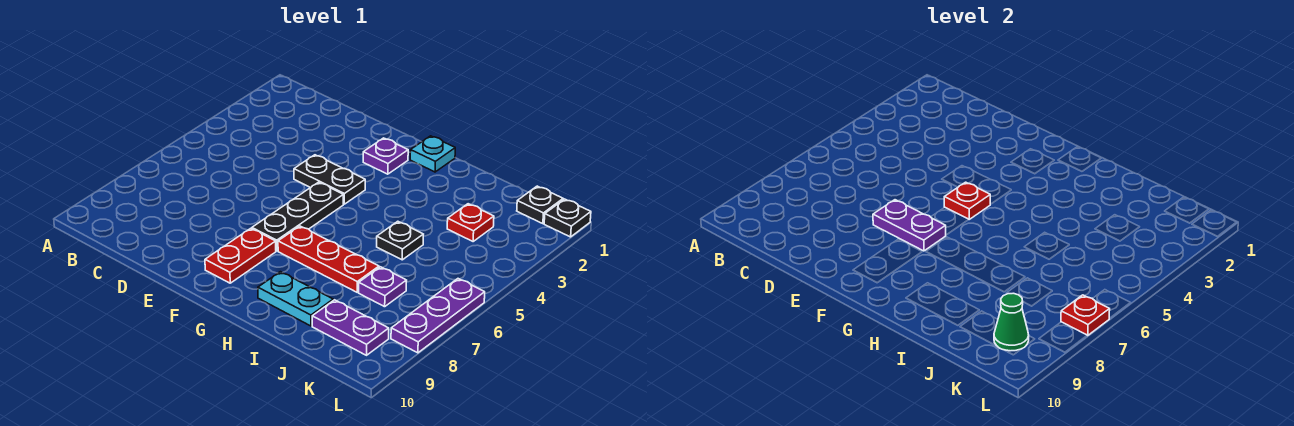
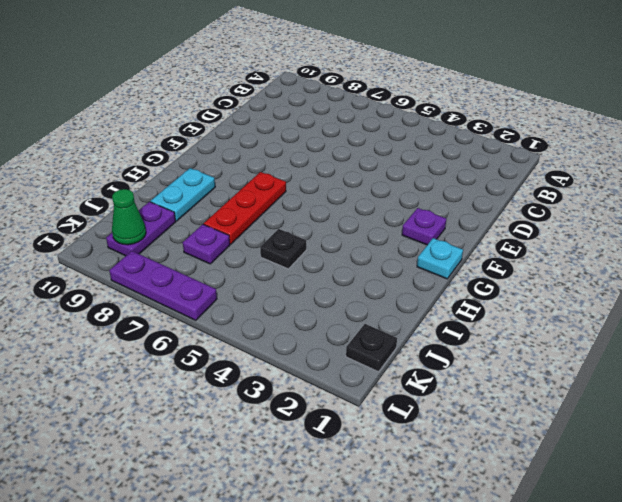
none -> black plate E4:F4 level 1
none -> black plate F5:F7 level 1
none -> red plate F8:F9 level 1

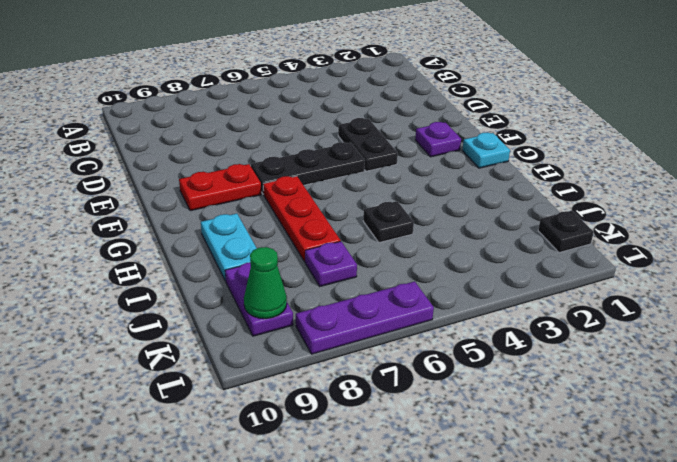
none -> red plate J3 level 1
none -> black plate L1 level 1
none -> purple plate E7:F7 level 2

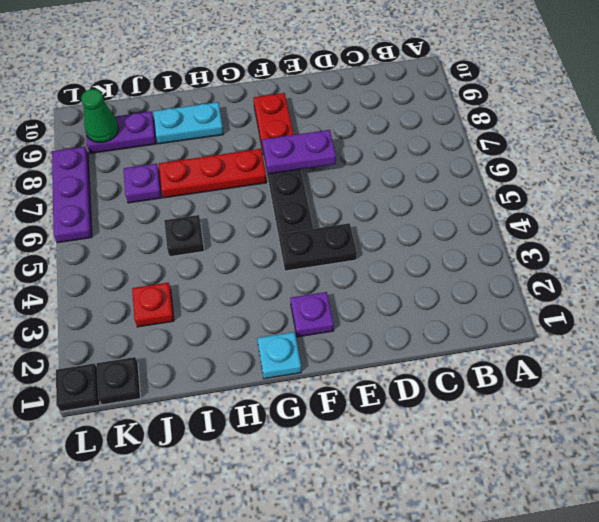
none -> red plate F5 level 2
none -> red plate L7 level 2

